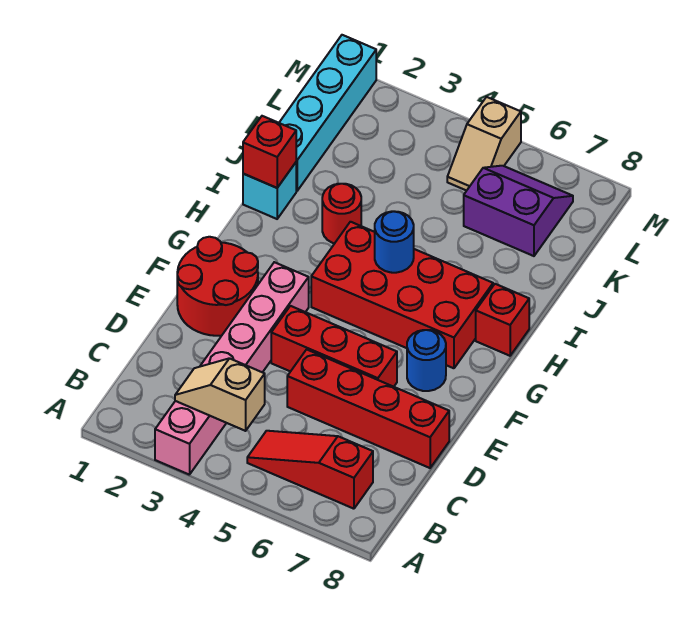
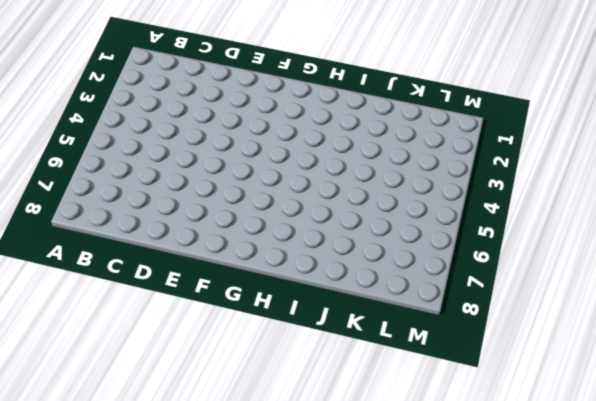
none -> pink brick A3:F3 level 1
none -> red slope B5:B7 level 1 top 7
none -> red brick D5:D8 level 1

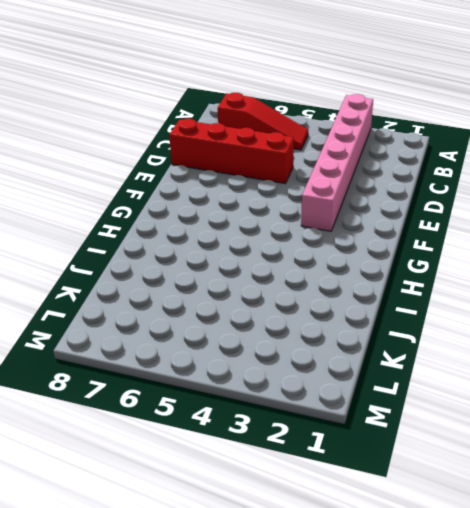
none -> red round brick E1:F2 level 1
none -> red brick E4:E6 level 1
none -> blue round brick F7 level 1

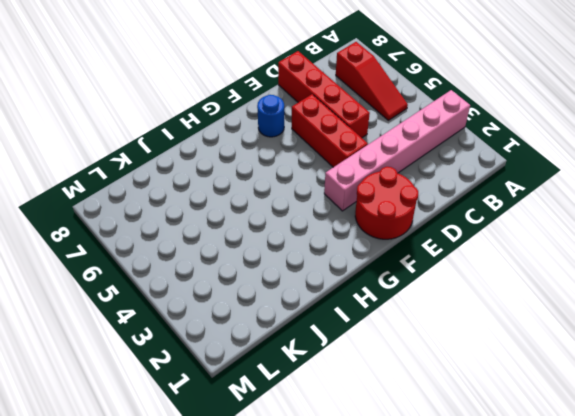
none -> red brick G4:H7 level 1
none -> red brick H8 level 1
none -> cyan brick I1 level 1

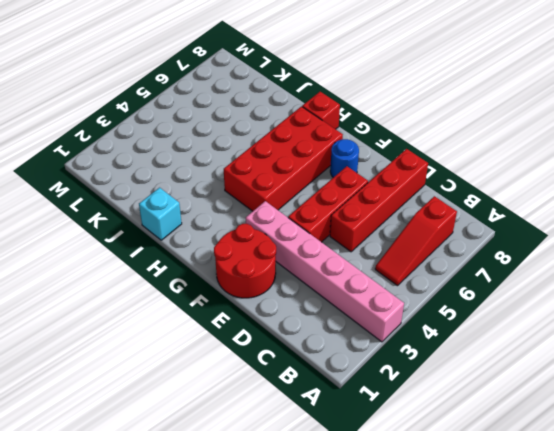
none -> red round brick I3 level 1
none -> cyan brick J1:M1 level 1
none -> purple slope K6:L7 level 1 top K

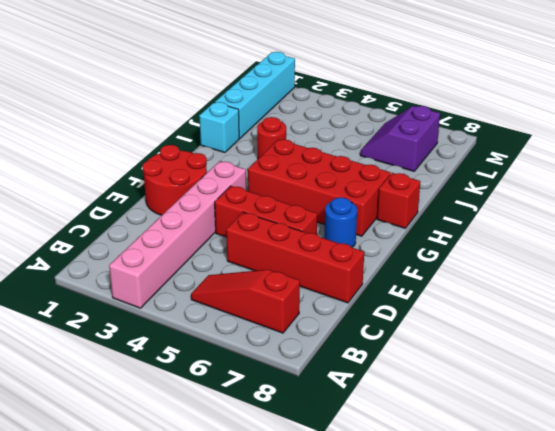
purple slope K6:L7 level 1 top 7 -> purple slope K6:L7 level 1 top K
none -> tan slope L5:M5 level 1 top M
none -> tan slope B3:B4 level 2 top 4
none -> blue round brick H5 level 2

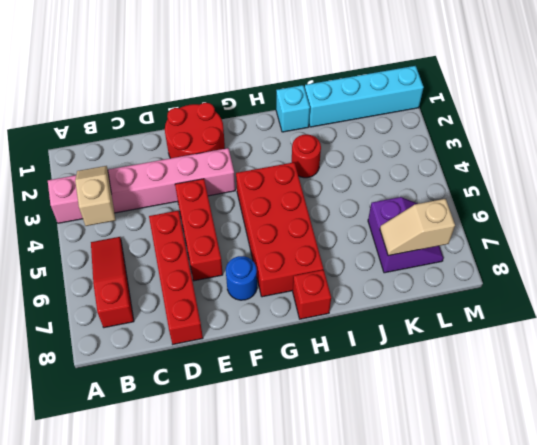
tan slope K7:L7 level 2 top L -> tan slope L5:M5 level 1 top M
none -> blue round brick H5 level 2
none -> red brick I1 level 2

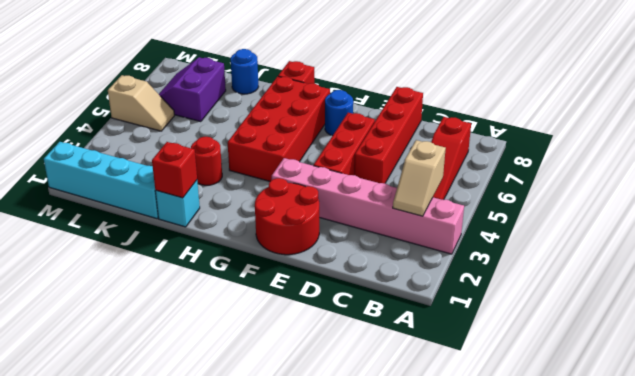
blue round brick J8 level 1 -> blue round brick H5 level 2

